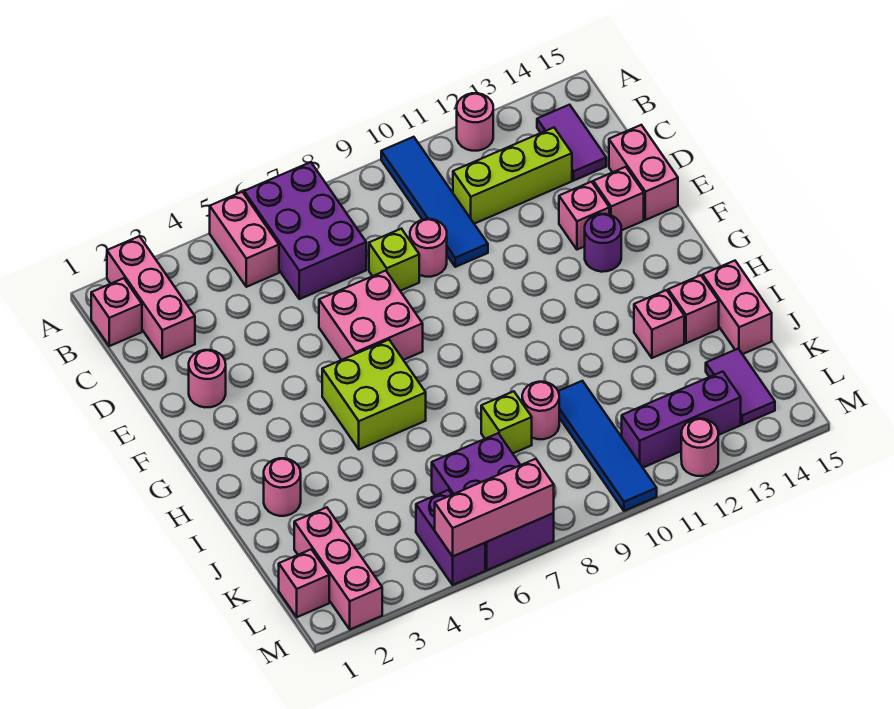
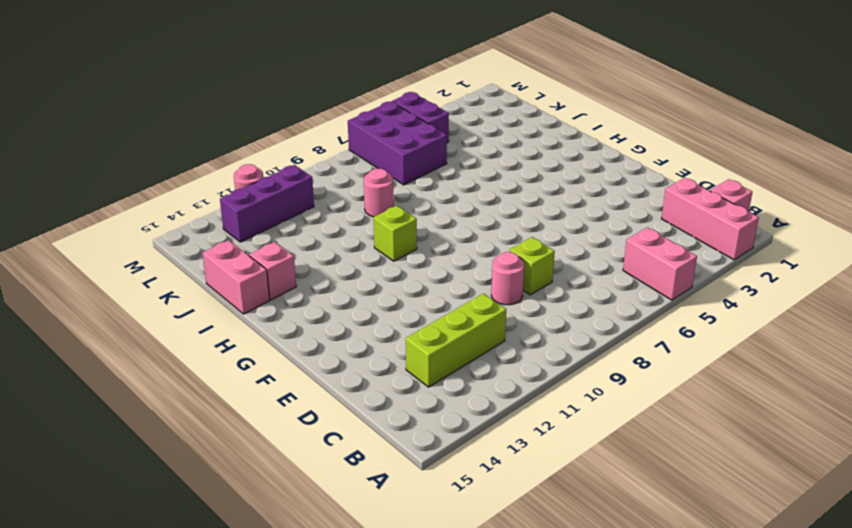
lime brick H10 level 1 -> lime brick J8 level 1
none -> purple brick A6:C7 level 1
none -> blue tile A10:D10 level 1
none -> pink round brick A12 level 1
none -> purple tile B14:C14 level 1

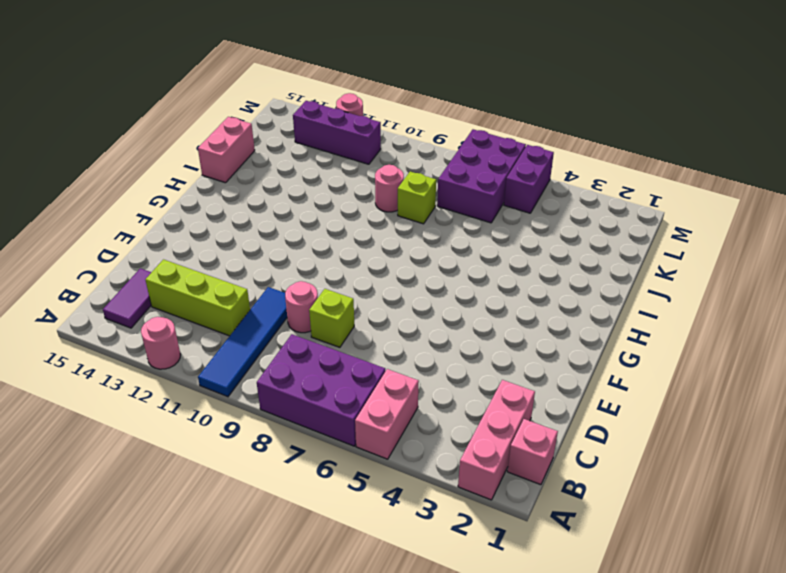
purple brick A6:B8 level 1 -> purple brick A6:C7 level 1
none -> pink brick D15:E15 level 1
none -> pink round brick E2 level 1
none -> pink brick E6:F7 level 1
none -> pink brick E13 level 1

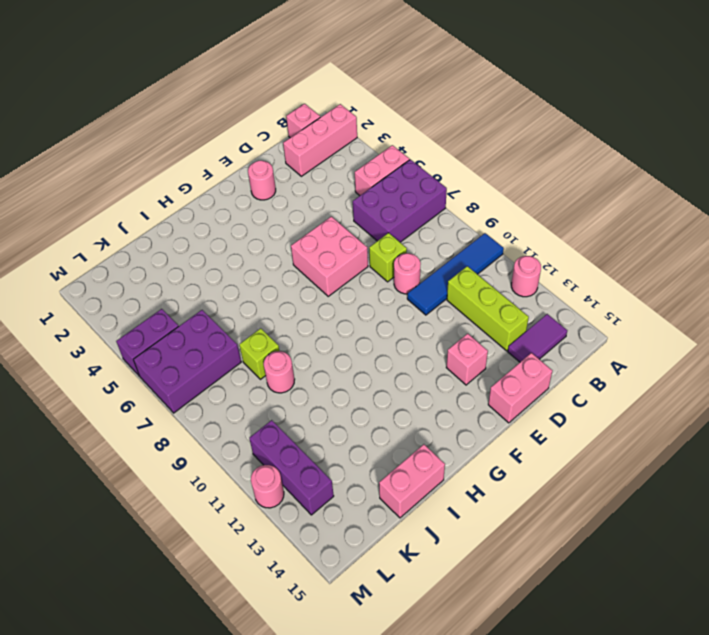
none -> pink brick E14 level 1
none -> purple round brick F13 level 1
none -> lime brick G5:H6 level 1
none -> pink round brick I2 level 1

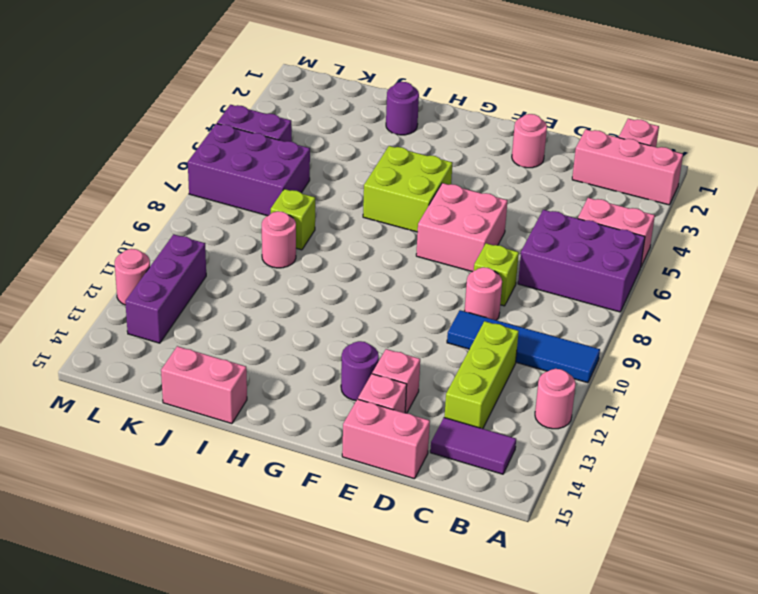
purple round brick I2 level 1 -> pink round brick I2 level 1
none -> pink brick I13 level 1
none -> pink brick I14 level 1
none -> blue tile J10:M10 level 1
none -> pink brick K2:M2 level 1

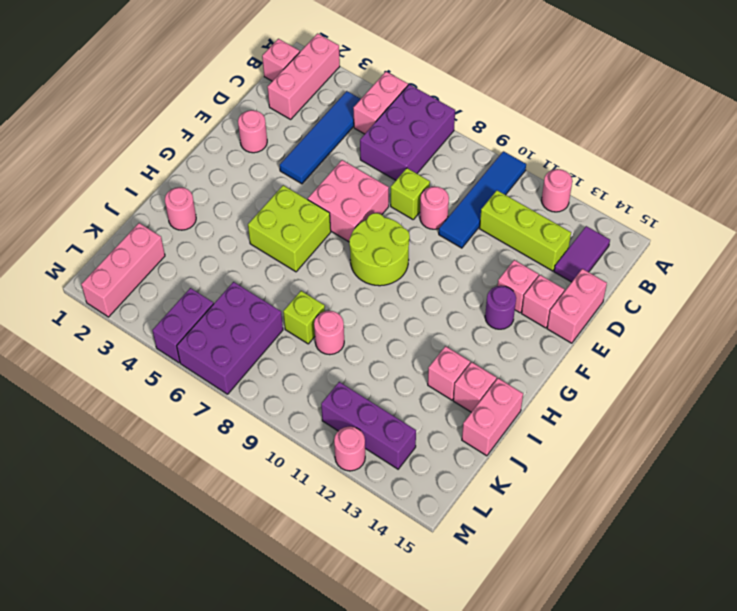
blue tile B4:E4 level 1 -> blue tile J10:M10 level 1
lime round brick F8:G9 level 1 -> none
none -> purple tile K14:L14 level 1
none -> pink brick L1 level 1
none -> pink brick M5:M7 level 2

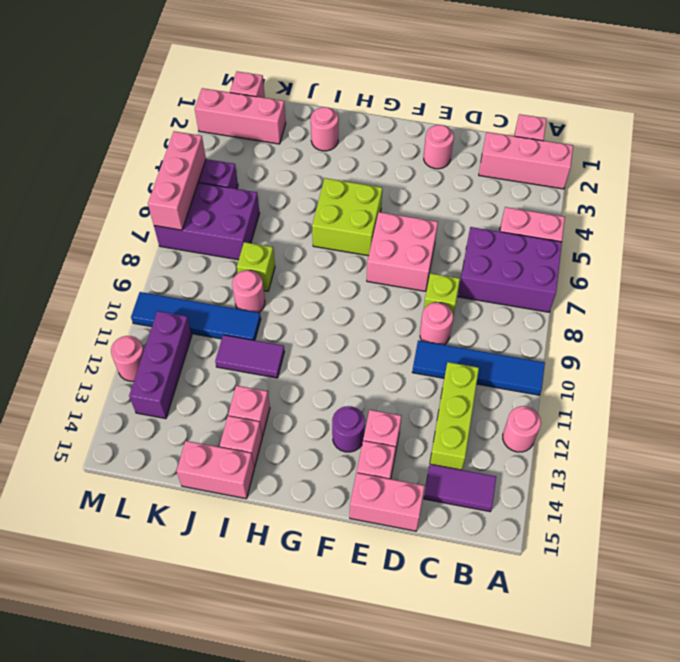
purple tile I11:J11 level 1 -> purple tile K14:L14 level 1

